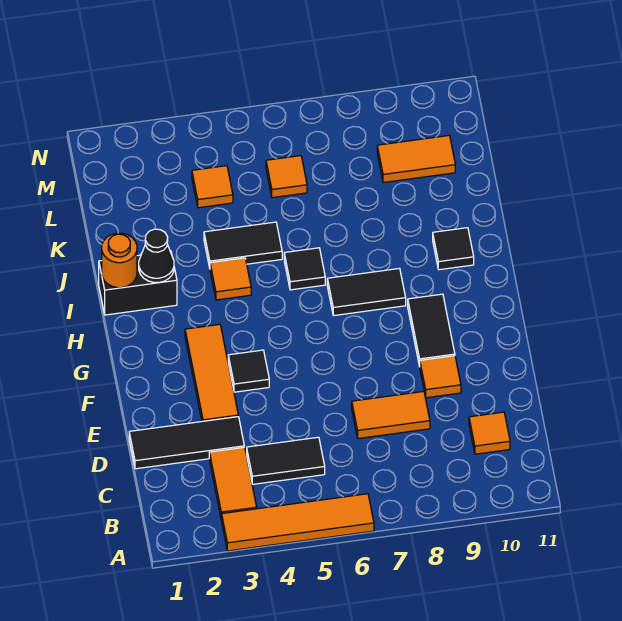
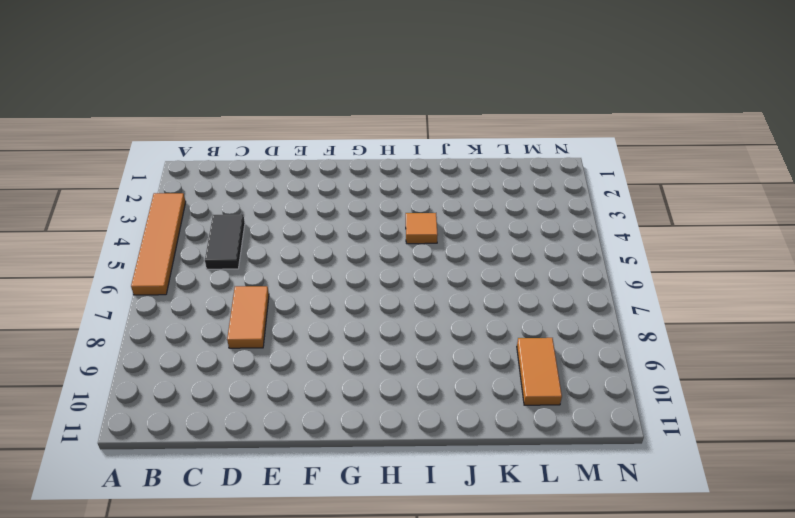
none -> orange tile B3:C3 level 1
none -> orange tile C10 level 1
none -> black tile D1:D3 level 1

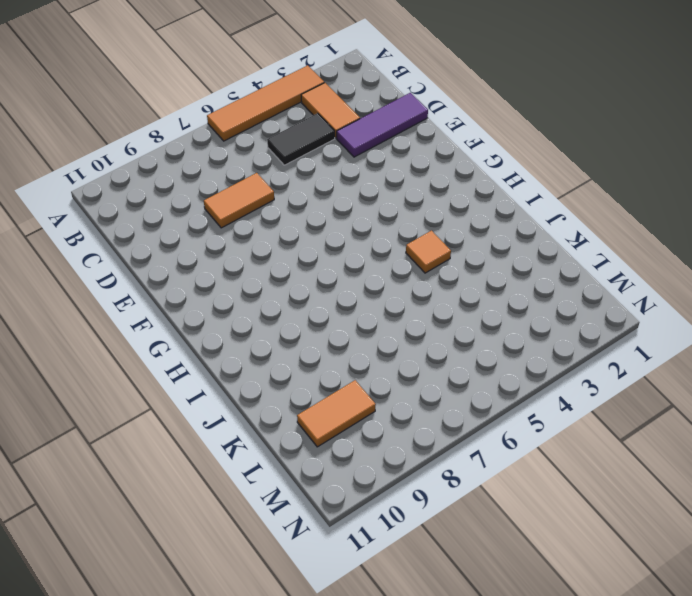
purple tile D1:D3 level 1 -> black tile D1:D3 level 1
none -> orange tile C10 level 1
none -> orange tile E3:G3 level 1
none -> orange tile E9 level 1

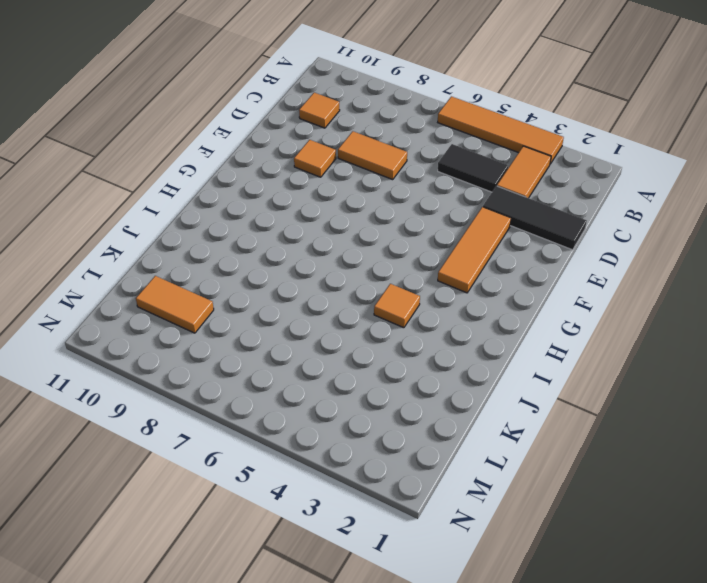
none -> black tile F4 level 1
none -> black tile F9:G9 level 1
none -> black tile H7:H8 level 1

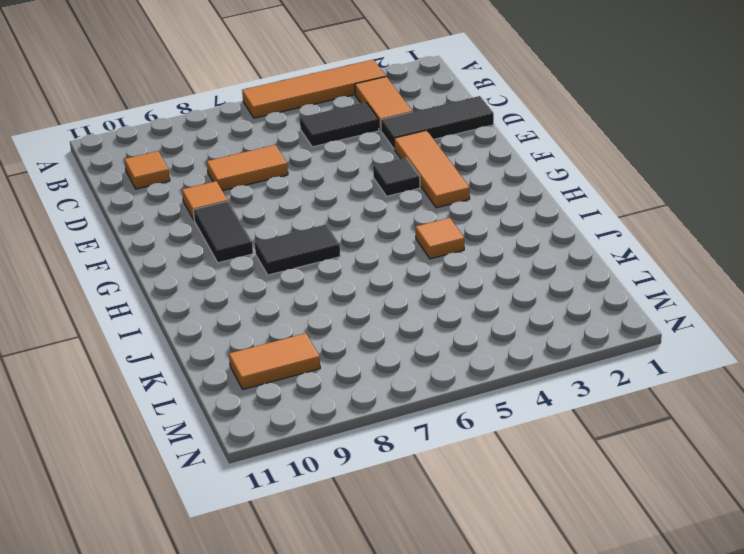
none -> black brick I1:I2 level 1
none -> black tile I6 level 1
none -> black tile I10 level 1

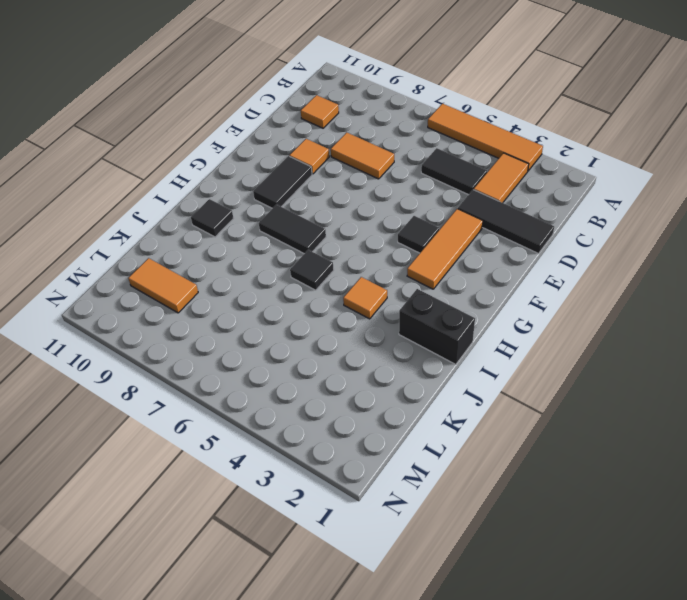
none -> black tile J4:J5 level 1
none -> orange tile L4 level 1
none -> orange tile L6 level 1

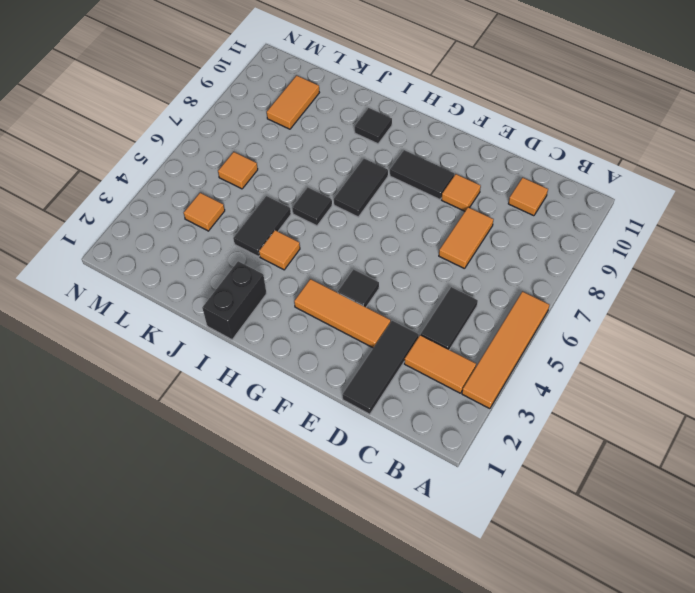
none -> orange round brick I1 level 2
none -> black cone I2 level 2

